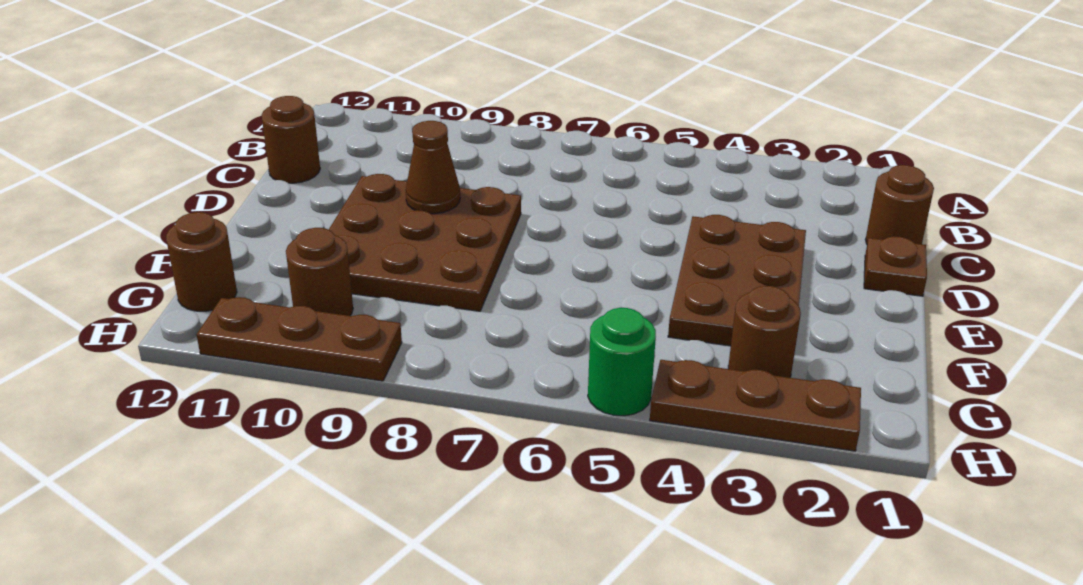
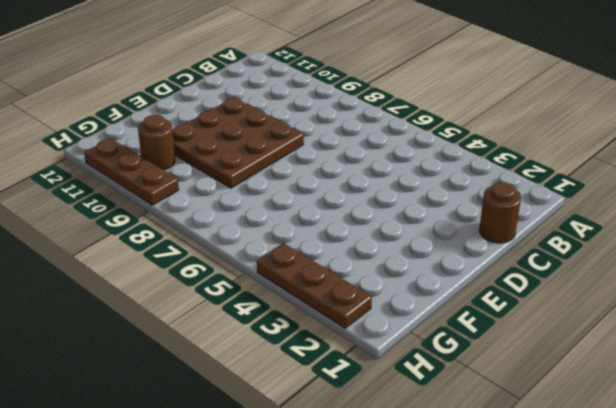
none -> brown round brick C12 level 1
none -> brown plate D1 level 1
none -> brown plate D3:F4 level 1

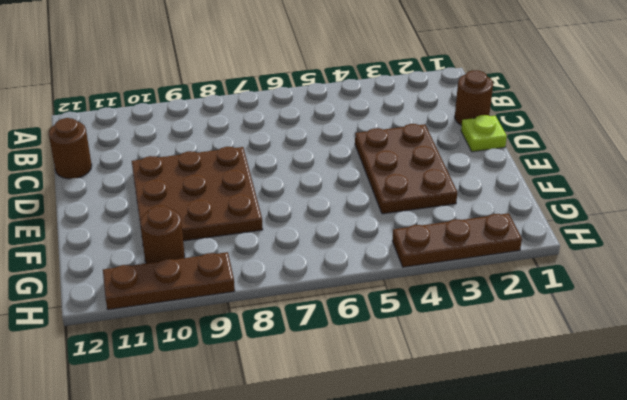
lime plate D1 level 1 -> brown plate D1 level 1
none -> brown round brick G3 level 1
none -> brown round brick G12 level 1
none -> green round brick H5 level 1

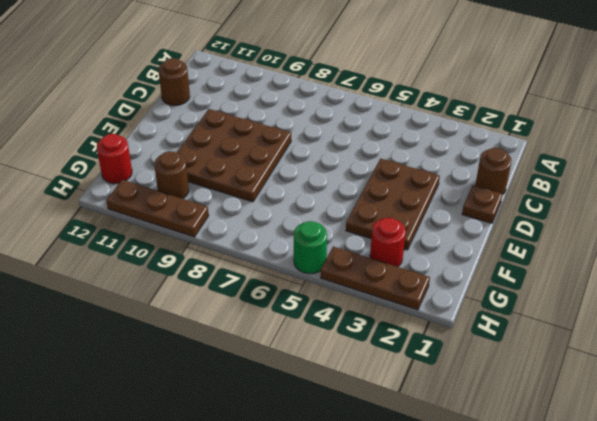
red round brick G3 level 1 -> brown round brick G3 level 1
red round brick G12 level 1 -> brown round brick G12 level 1
none -> brown cone D9 level 2

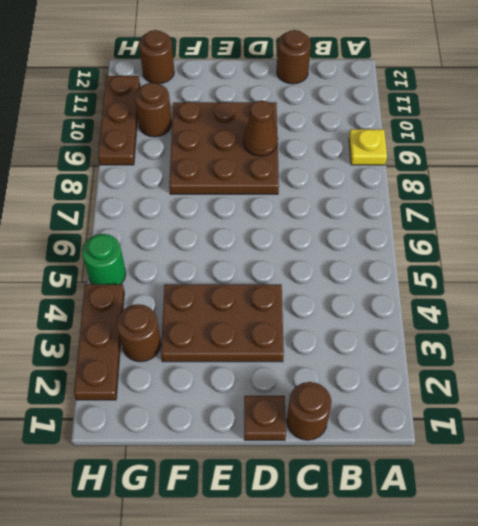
yellow plate A9 level 1 -> none

